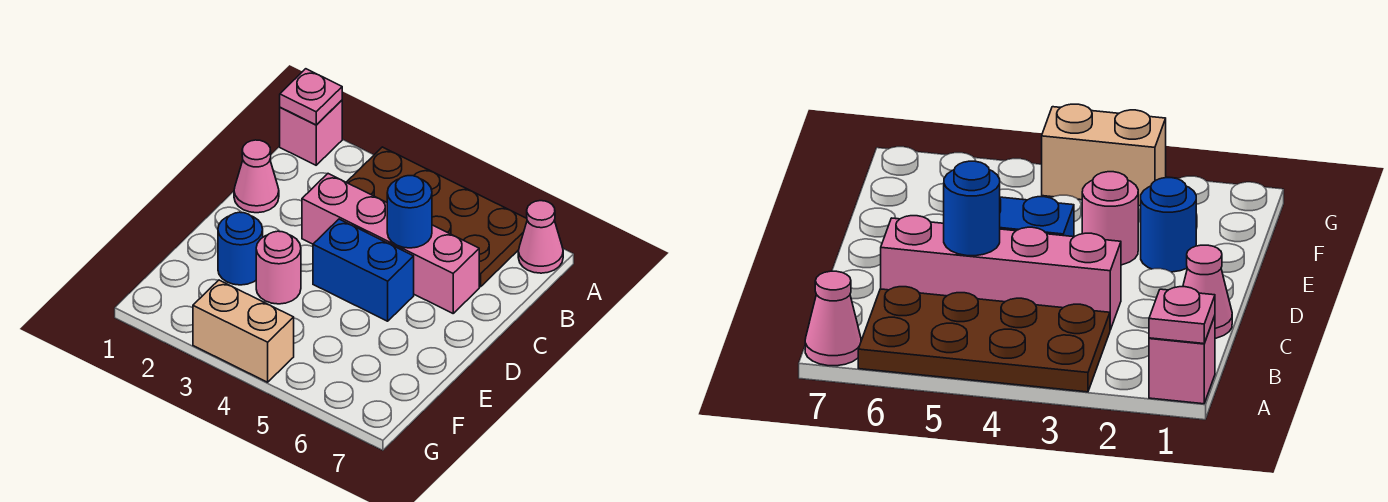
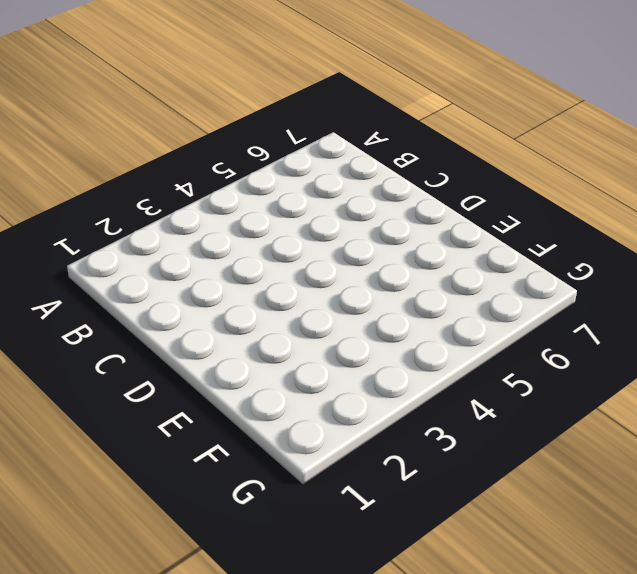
none -> pink brick A1 level 1
none -> brown plate A3:B6 level 1

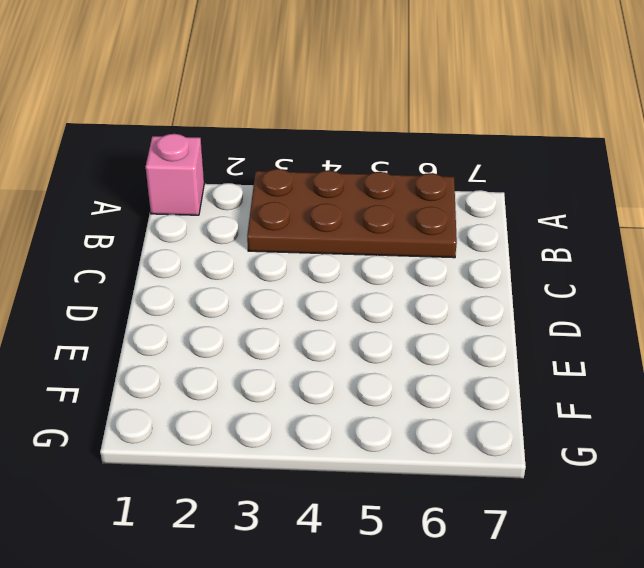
none -> pink cone A7 level 1
none -> pink cone C1 level 1

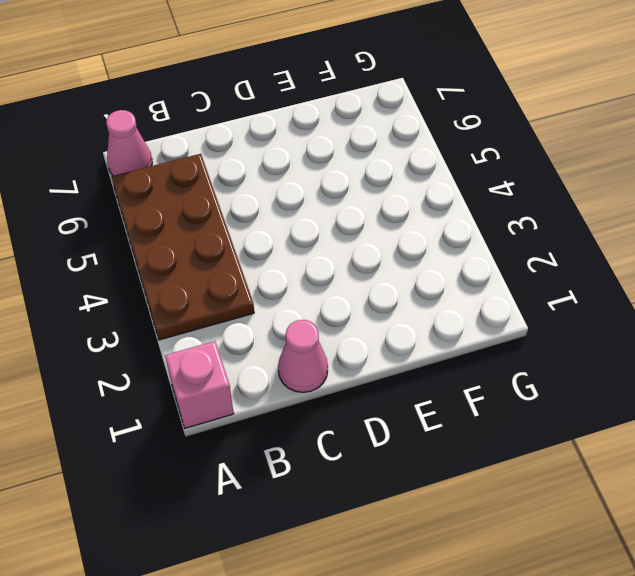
none -> pink brick C3:C6 level 1
none -> blue brick D4:D5 level 1

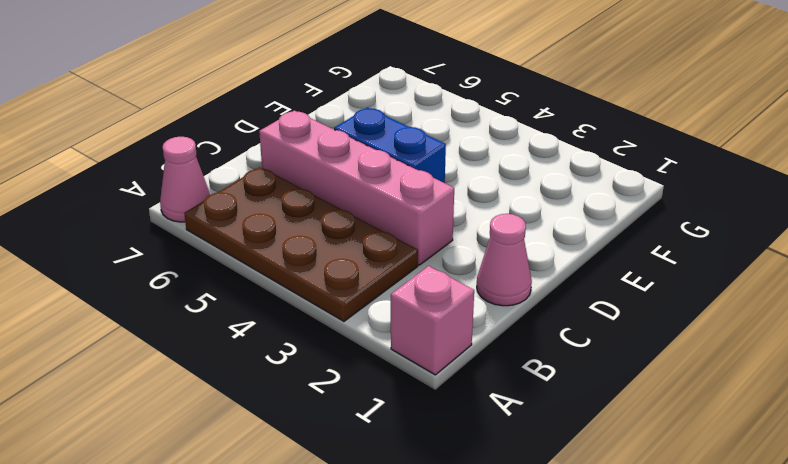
none -> blue round brick E2 level 1
none -> pink round brick E3 level 1

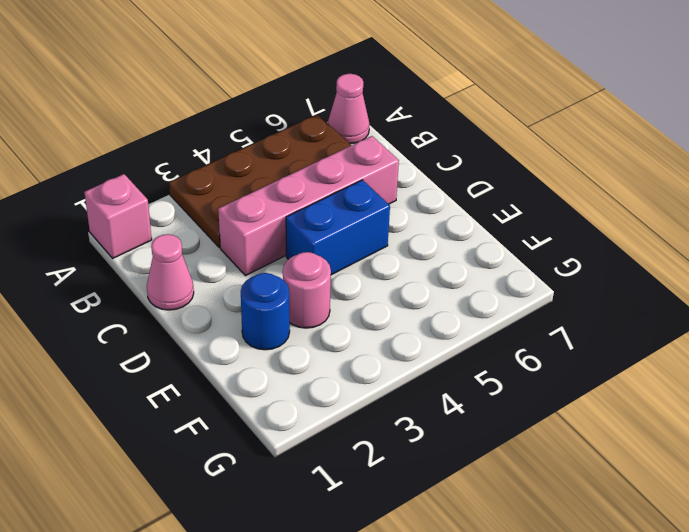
none -> tan brick G3:G4 level 1
none -> pink plate A1 level 2

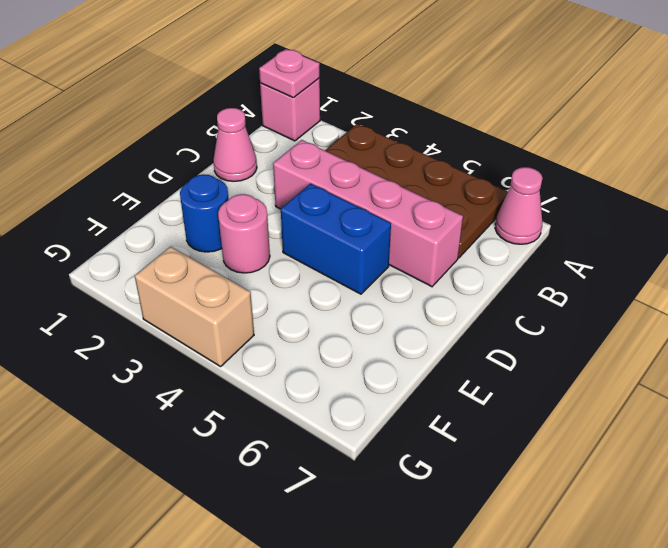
none -> blue round brick C5 level 2

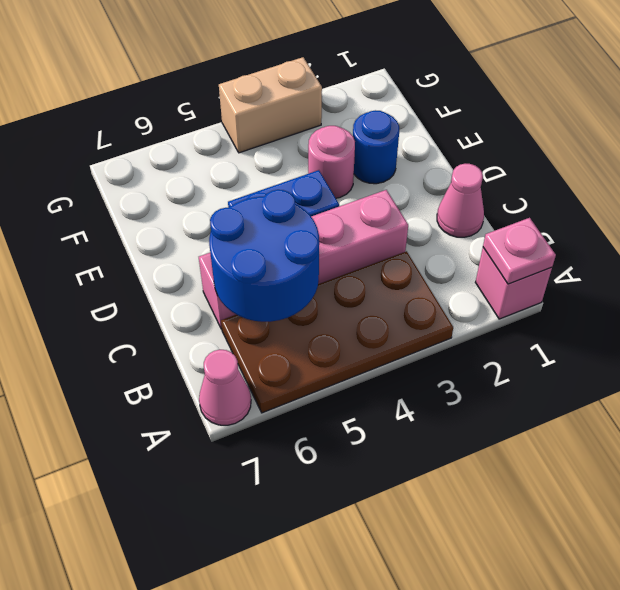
blue round brick B5:C6 level 2 -> blue round brick C5 level 2

